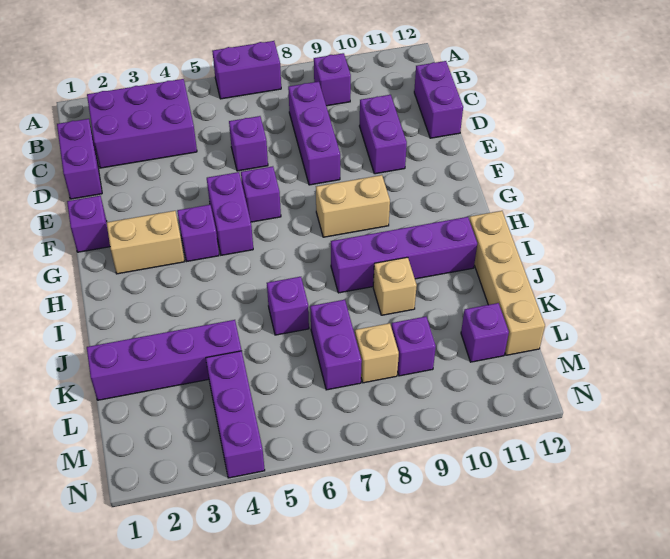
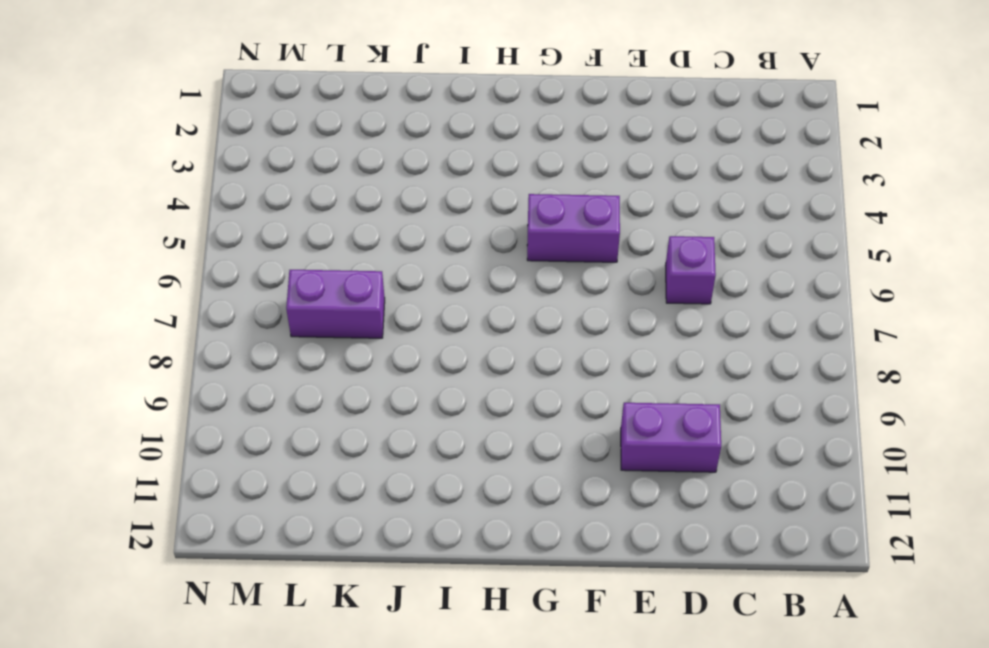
none -> purple brick A6:A7 level 1
none -> purple brick B2:C4 level 1
none -> purple brick B9 level 1

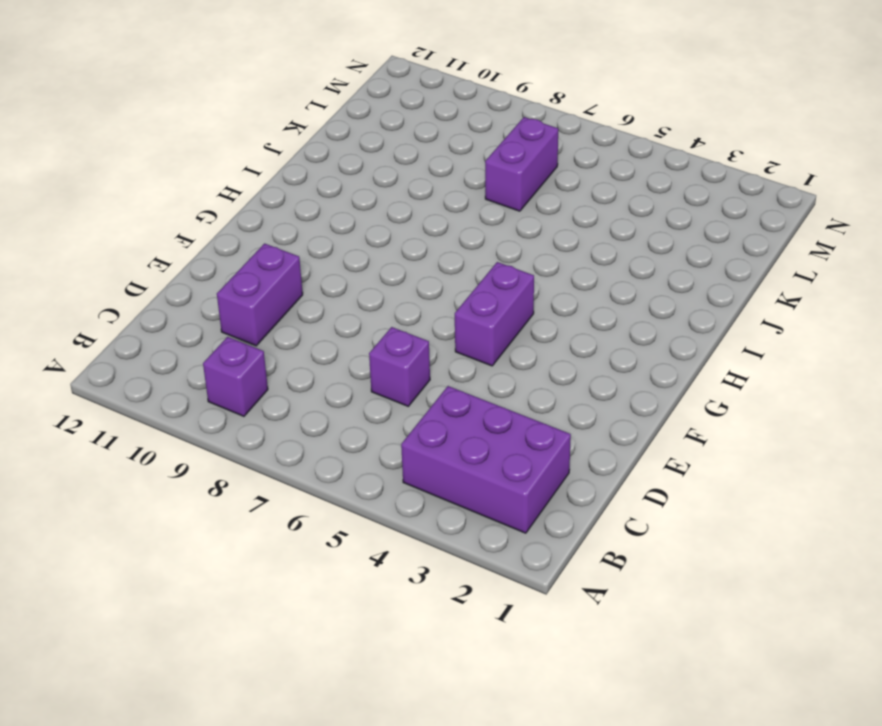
none -> purple brick A6:A7 level 1
none -> purple brick C1:D1 level 1
none -> purple brick C8:E8 level 1

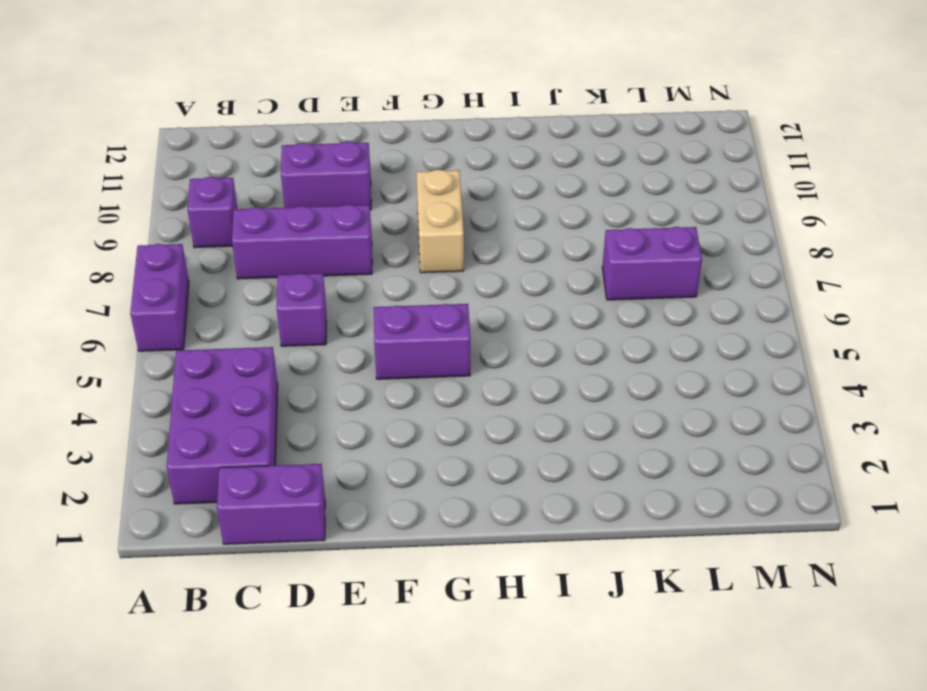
none -> purple brick C12:D12 level 1
none -> purple brick F1 level 1
none -> purple brick F6 level 1

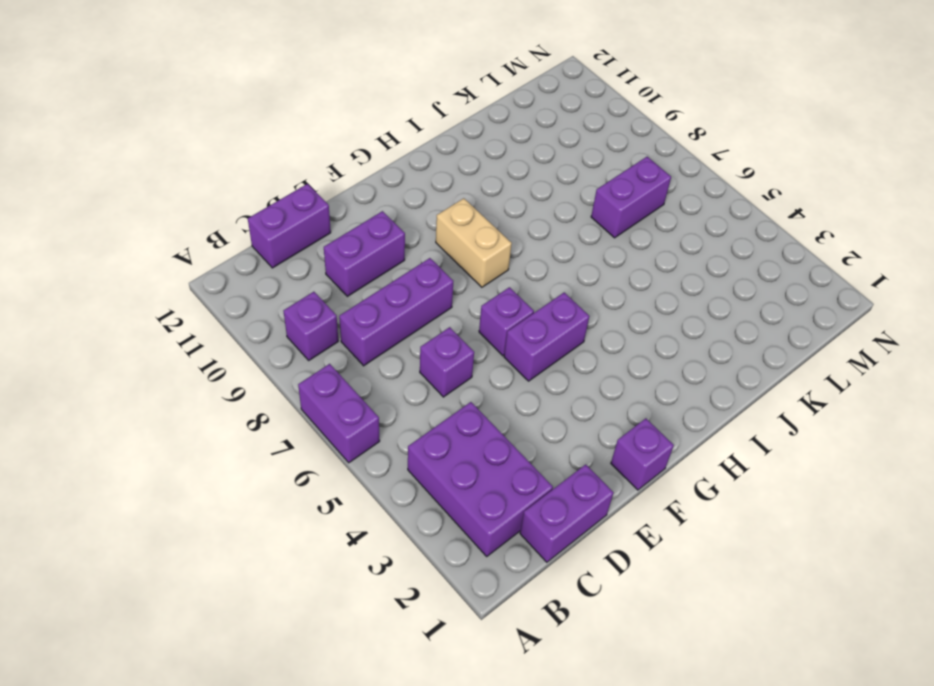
none -> tan brick G2:G3 level 1
none -> purple brick G4 level 1
none -> purple brick I8:I11 level 1

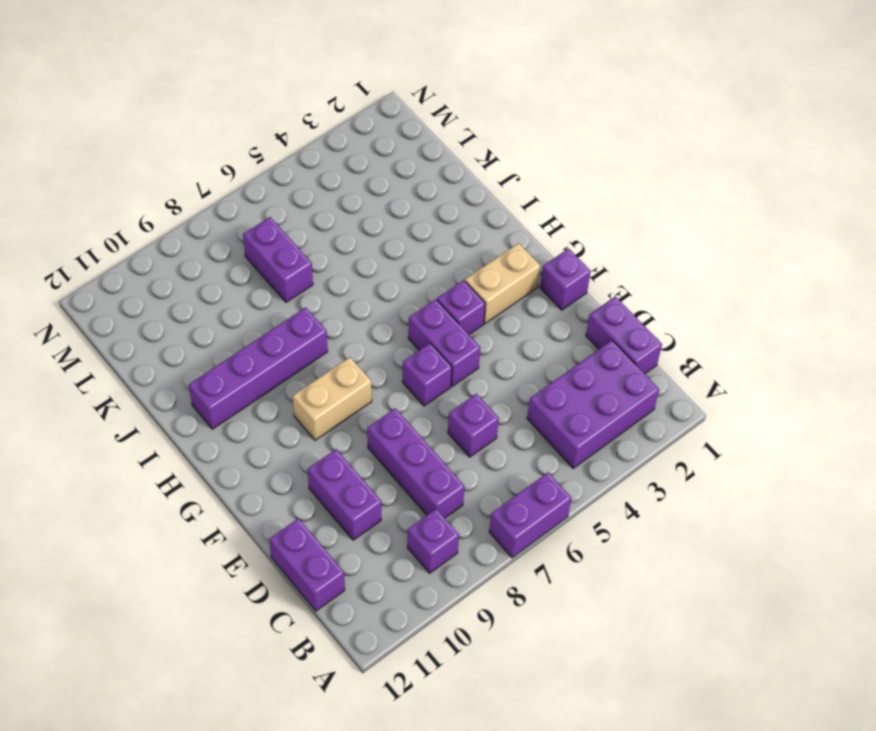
none -> tan brick I12:L12 level 1
none -> purple brick J6 level 1
none -> tan brick J9 level 1

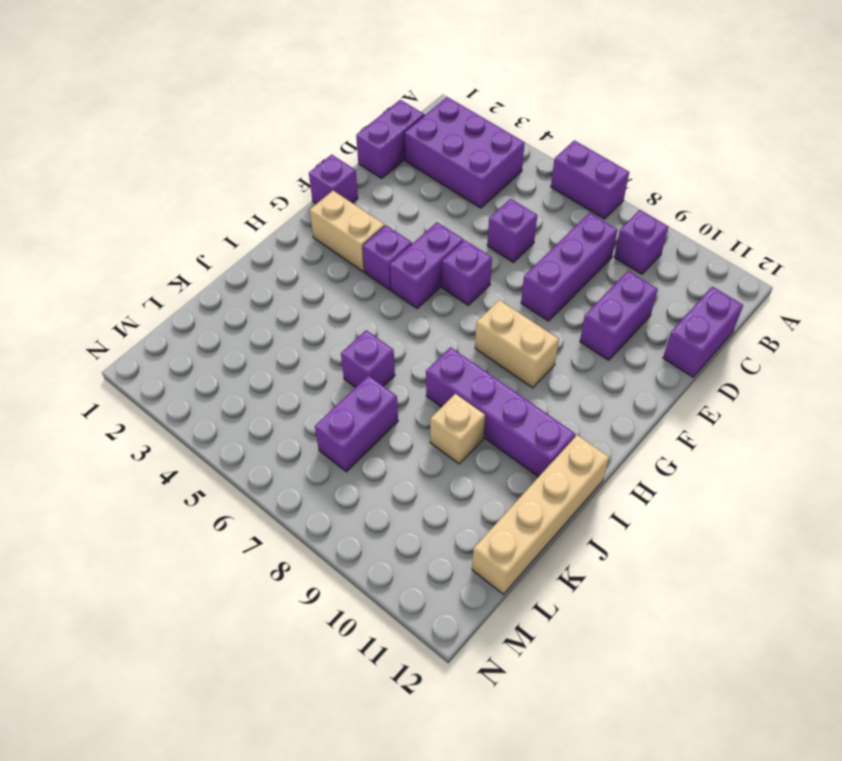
none -> purple brick K1:K4 level 1
none -> purple brick L4:N4 level 1
none -> tan brick L8 level 1

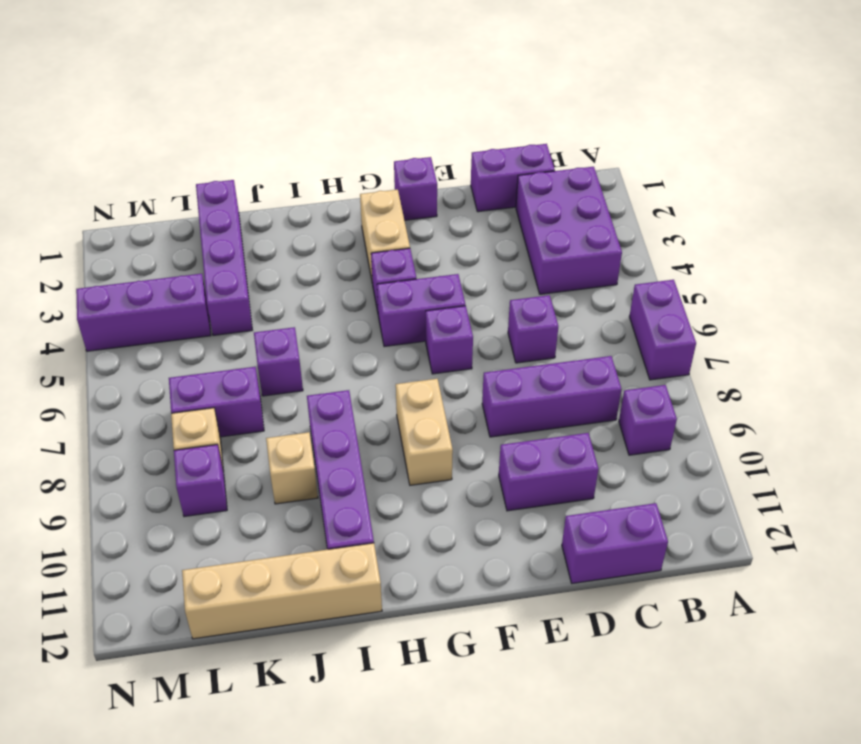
none -> purple brick L11 level 1

